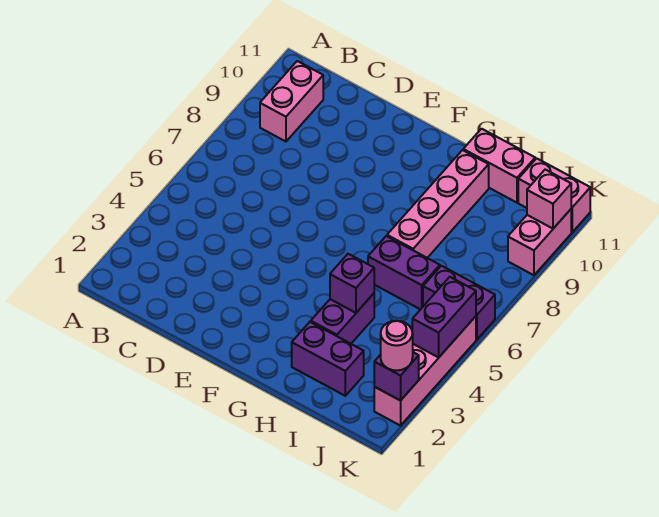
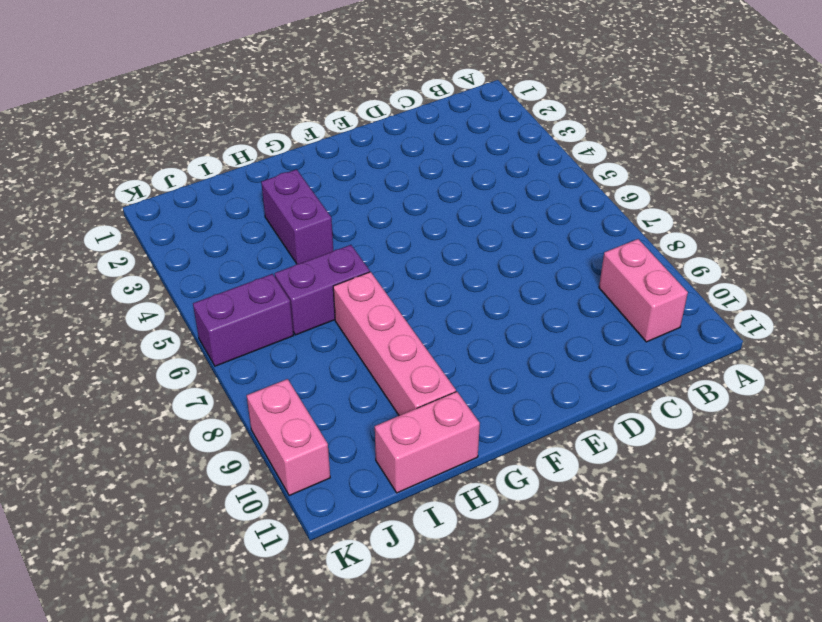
none -> purple brick H2:I2 level 1
none -> pink brick J11:K11 level 1
none -> pink brick K2:K5 level 1

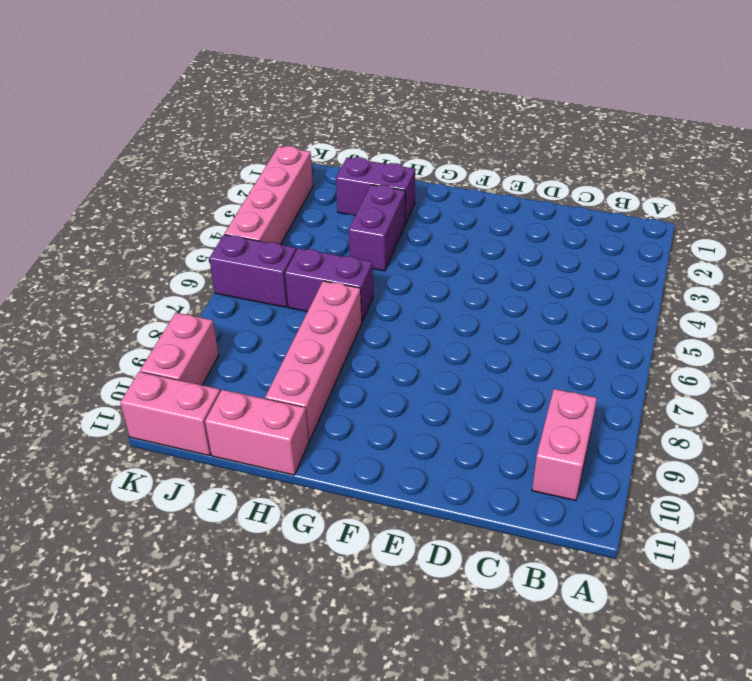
none -> purple brick H4 level 2
none -> purple brick K2 level 2
none -> purple brick K4:K5 level 2

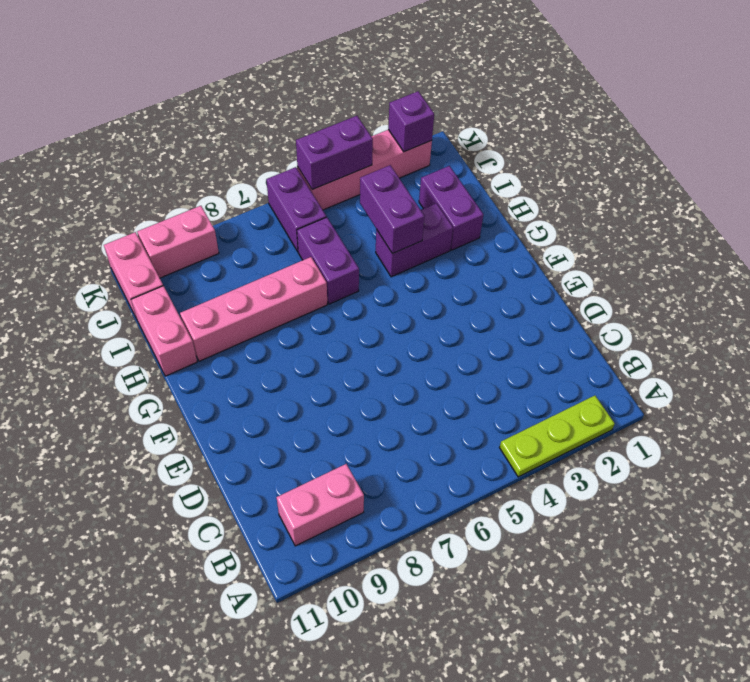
lime plate A2:A4 level 1 -> none
purple brick H4:I4 level 2 -> purple brick H4 level 2
none -> pink brick K10 level 2
none -> pink round brick K2 level 3

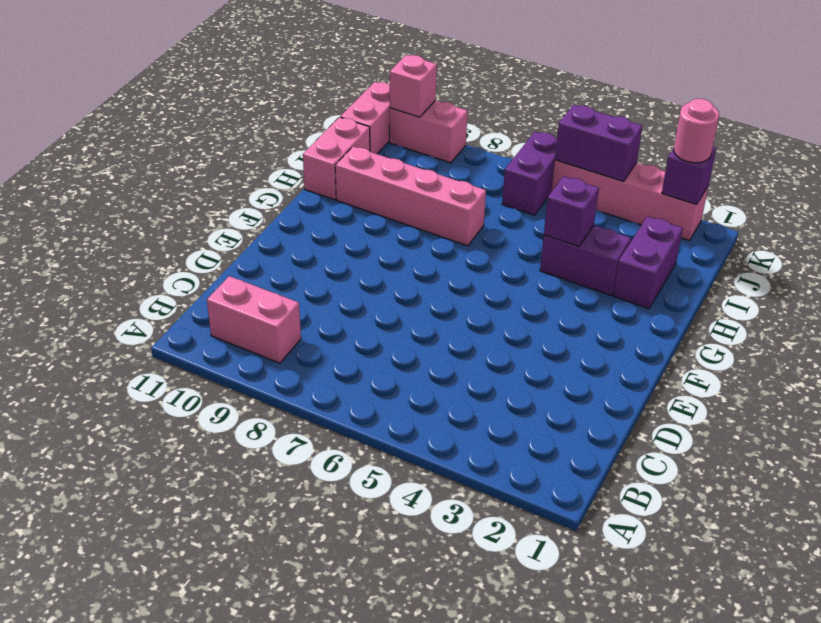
none -> purple brick H6:I6 level 1

